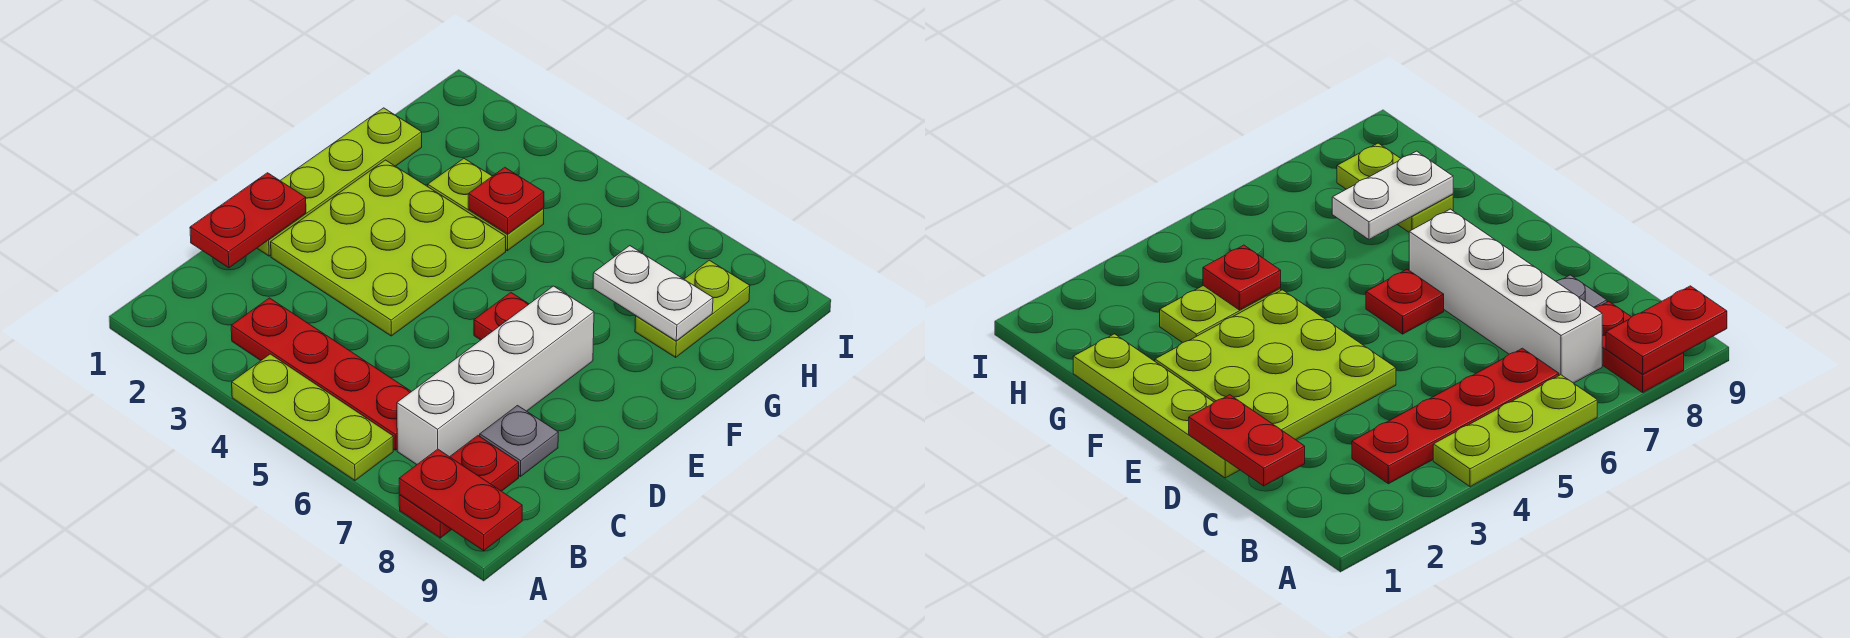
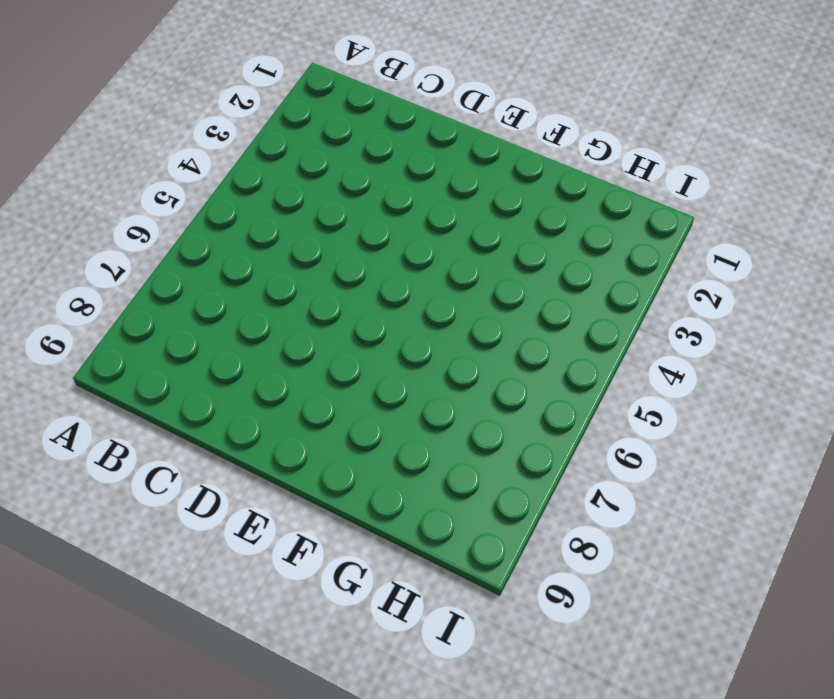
none -> lime plate A4:A6 level 1
none -> red plate A8:B8 level 1
none -> red plate B3:B6 level 1

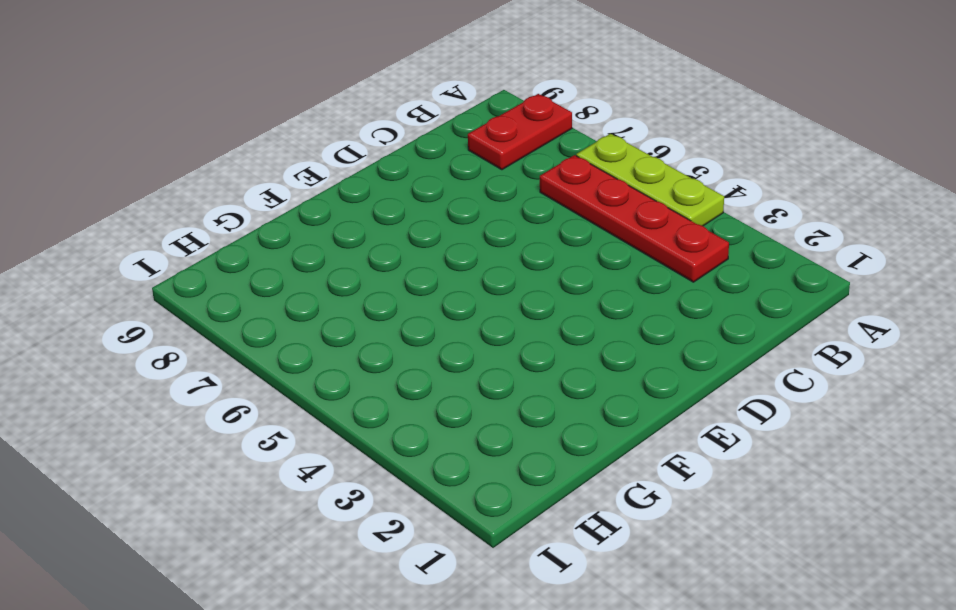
none -> white brick B7:E7 level 1
none -> grey plate C8 level 1
none -> lime plate D1:G1 level 1

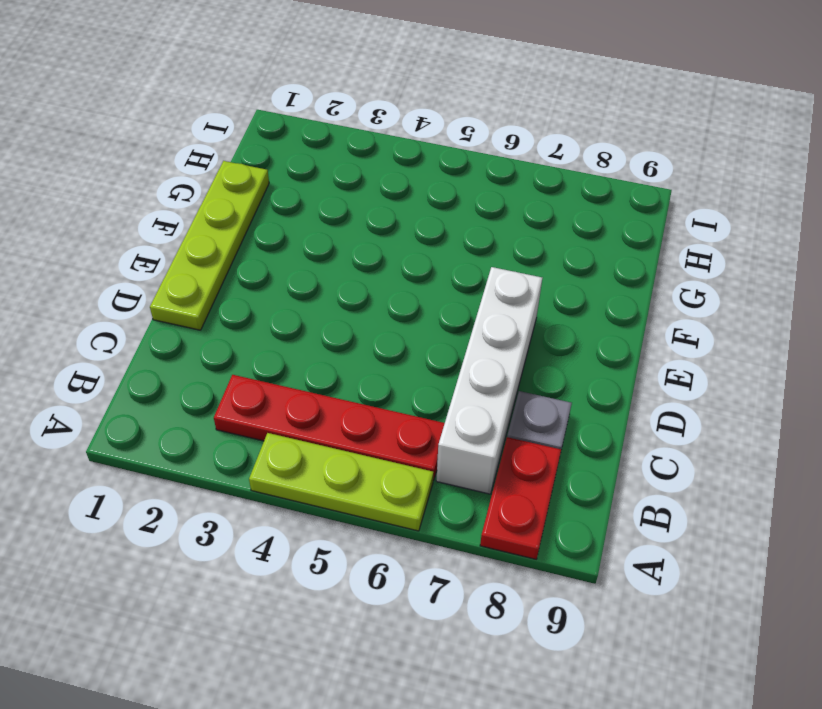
none -> lime plate D2:F4 level 1
none -> red plate E6 level 1
none -> lime plate G3:G4 level 1

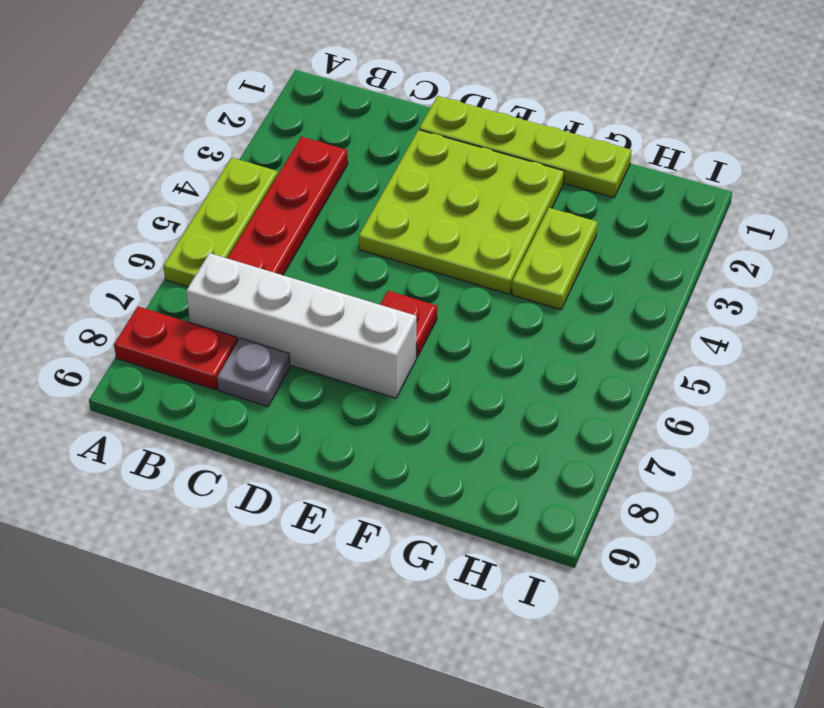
none -> lime plate G8:H8 level 1
none -> red plate A8:A9 level 2
none -> red plate C1:D1 level 2

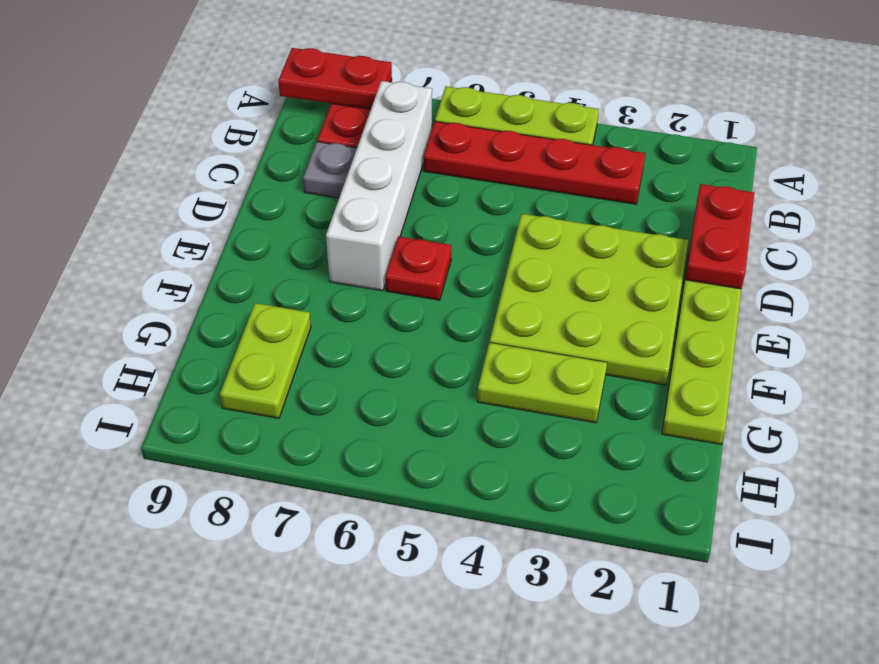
none -> red plate G4 level 2
none -> white plate G7:G8 level 2

